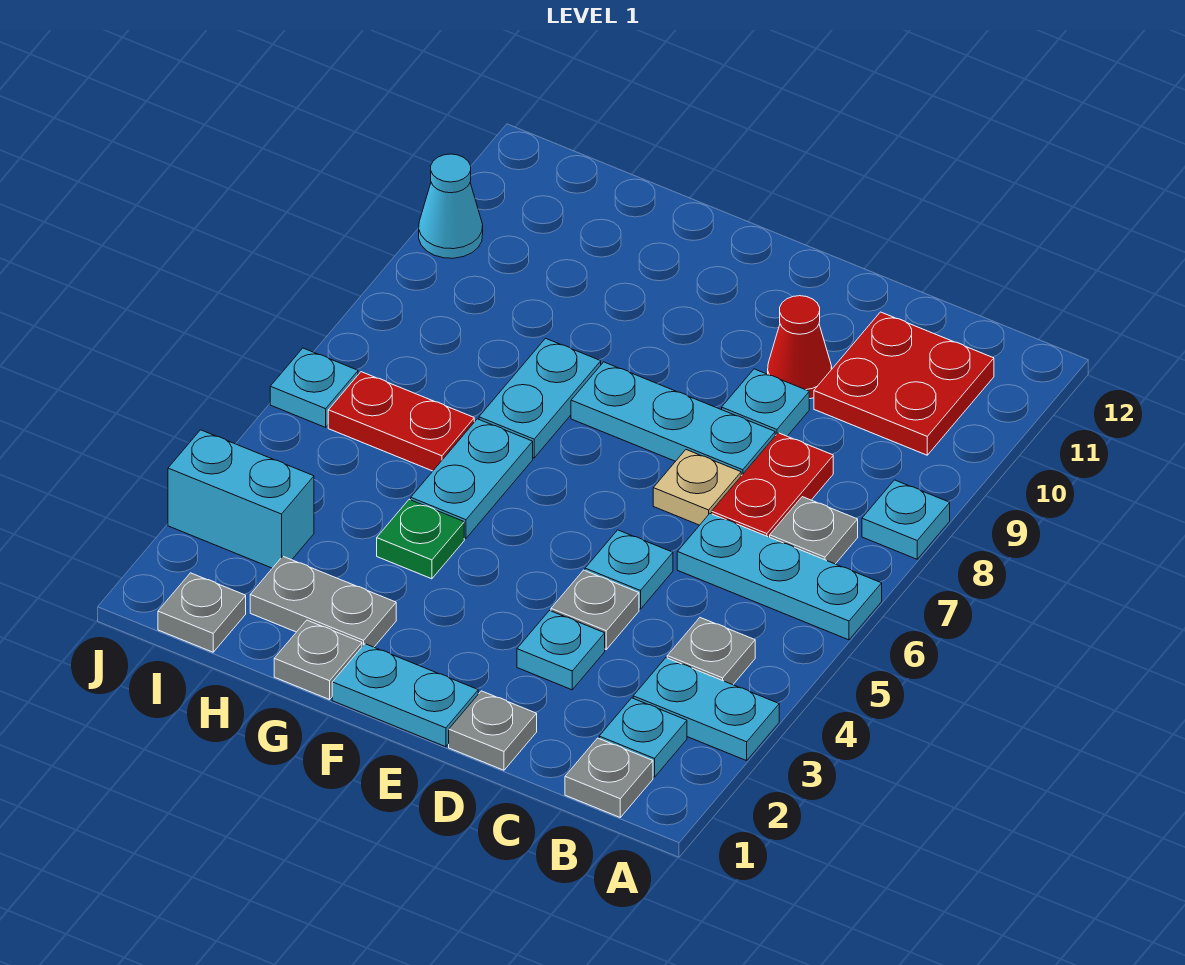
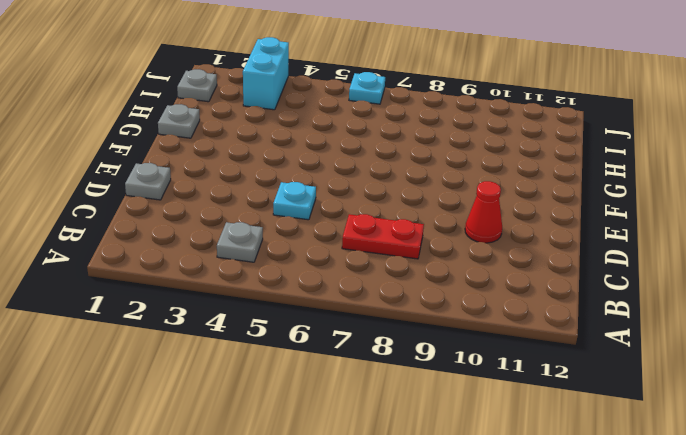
none -> cyan plate A3:B3 level 1
none -> cyan plate A6:C6 level 1
none -> cyan plate A8 level 1

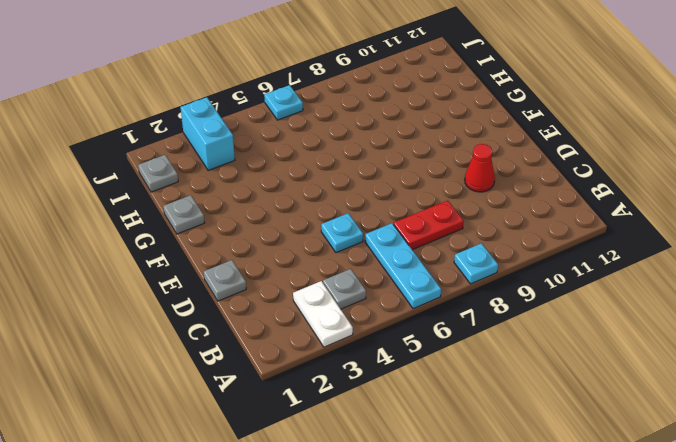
white plate A3:B3 level 1 -> cyan plate A3:B3 level 1
none -> grey plate B1 level 1
none -> cyan plate B2 level 1
none -> grey plate B7 level 1

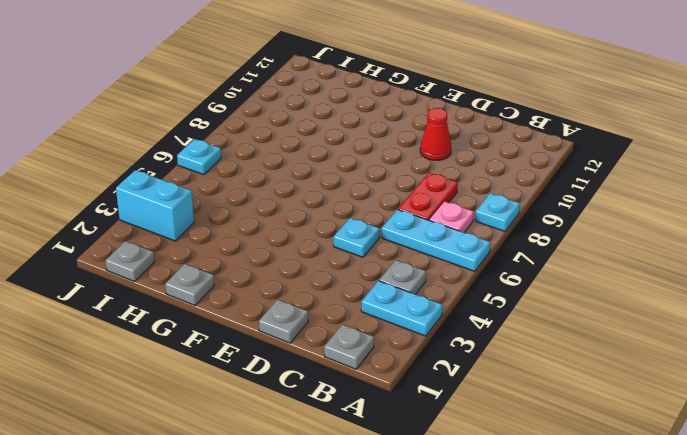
pink plate B7 level 1 -> grey plate B7 level 1
none -> cyan plate B2 level 1
none -> red plate B10:C11 level 1
none -> cyan plate D3 level 1

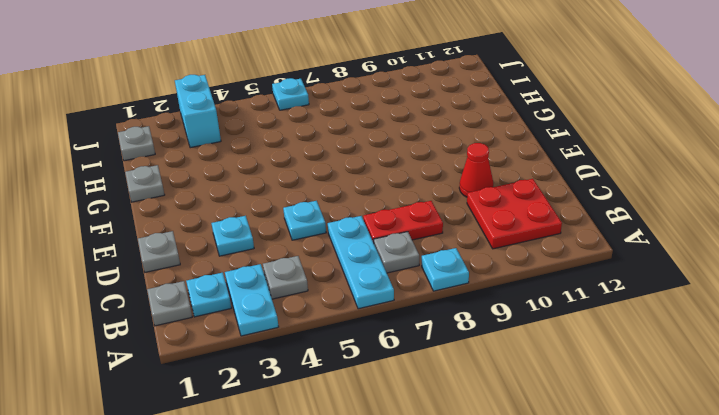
none -> grey plate D4 level 1
none -> tan plate D7 level 1
none -> cyan plate D8:F8 level 1

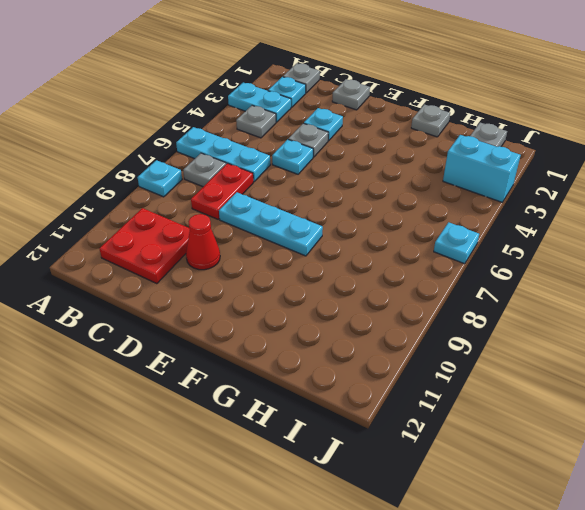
none -> tan plate D7 level 1
none -> cyan plate D9 level 1
none -> cyan plate E1:F1 level 1

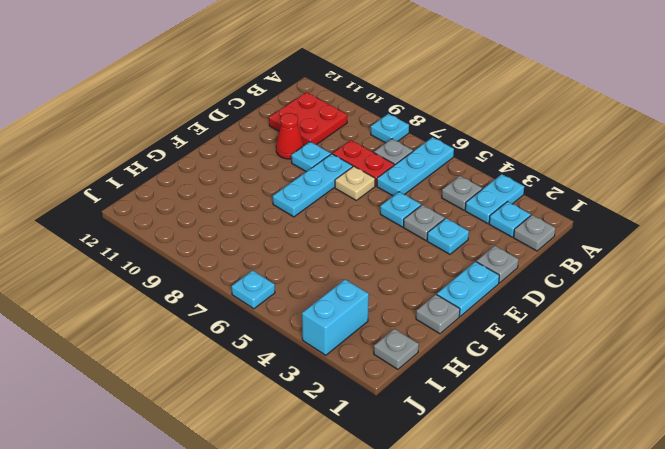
none -> grey plate G2:H2 level 1
none -> green plate G4 level 1
none -> cyan plate G5:G6 level 1

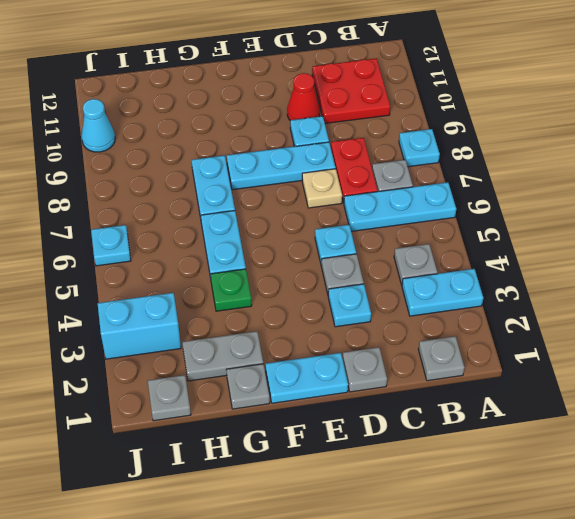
none -> cyan plate B2 level 1
none -> red plate H6:I6 level 1

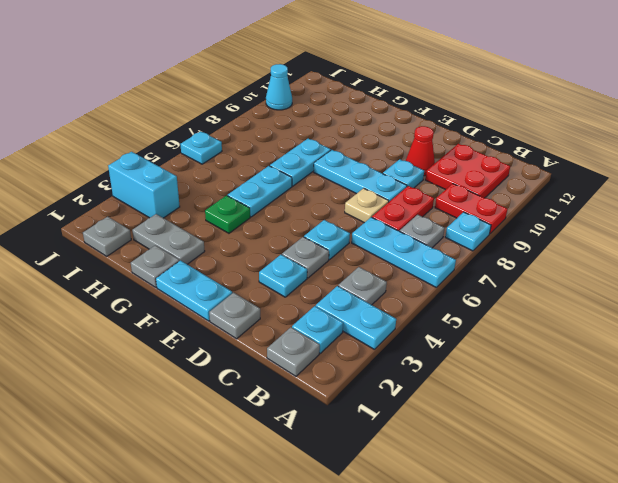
red plate A9:B9 level 1 -> red plate H6:I6 level 1

